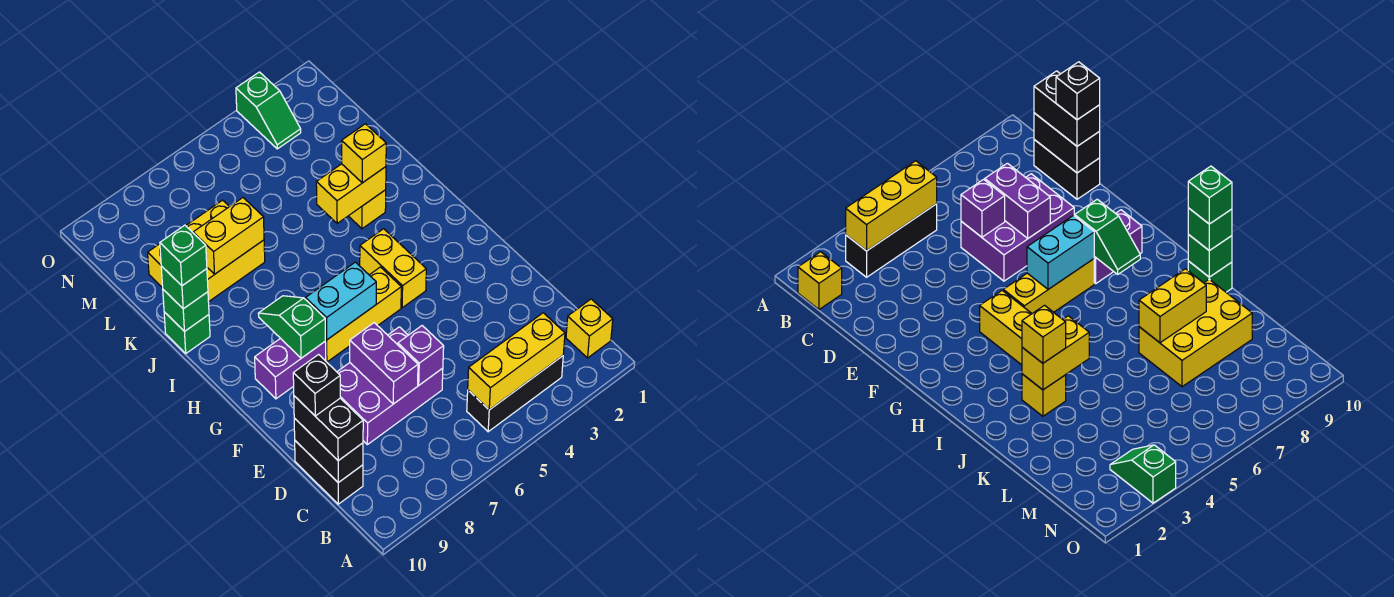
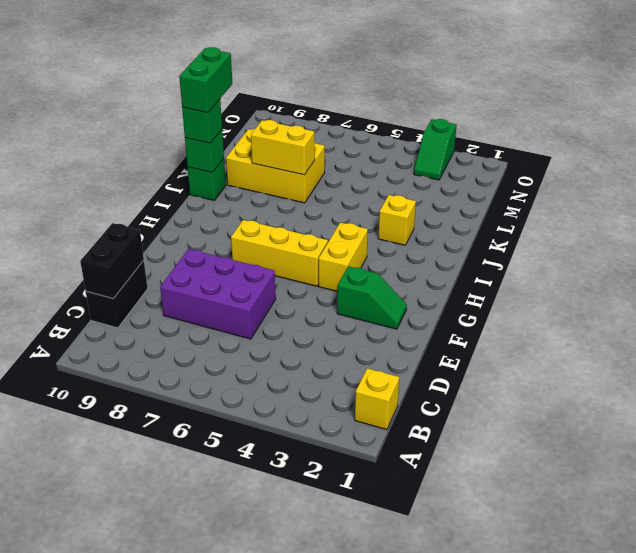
green slope F2:F3 level 1 top 3 -> green slope G8:H8 level 2 top G
green brick J10:K10 level 4 -> green brick J10 level 4
none -> black brick B3:B5 level 1
none -> purple brick G8:G9 level 1
none -> yellow brick B3:B5 level 2

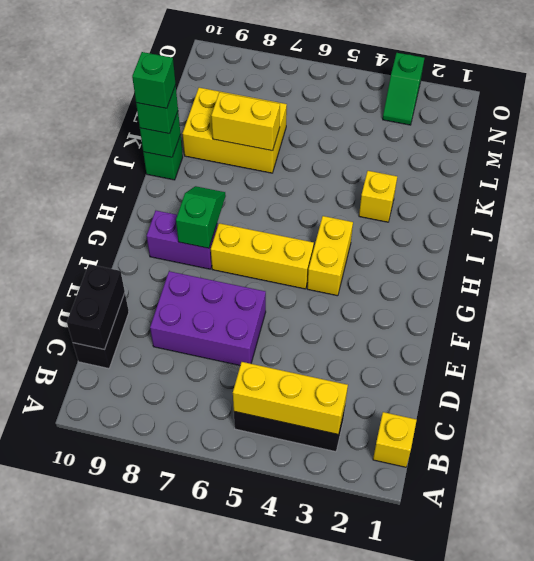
none -> purple brick D6 level 2
none -> purple brick D7:E7 level 2
none -> cyan brick G6:G7 level 2

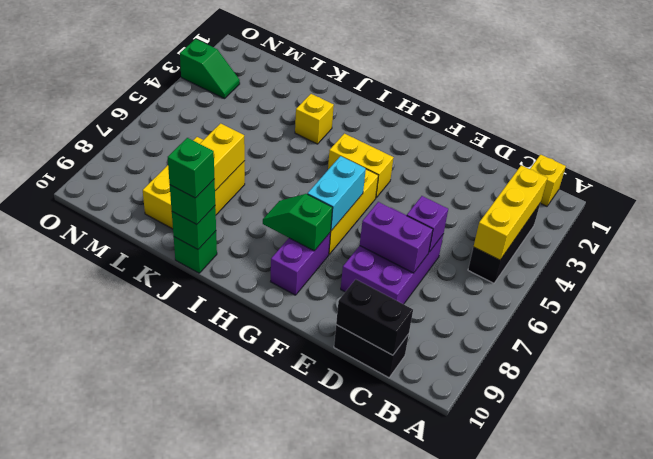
none -> yellow brick J3:J4 level 2
none -> black brick C10:D10 level 3
none -> yellow brick J3 level 3

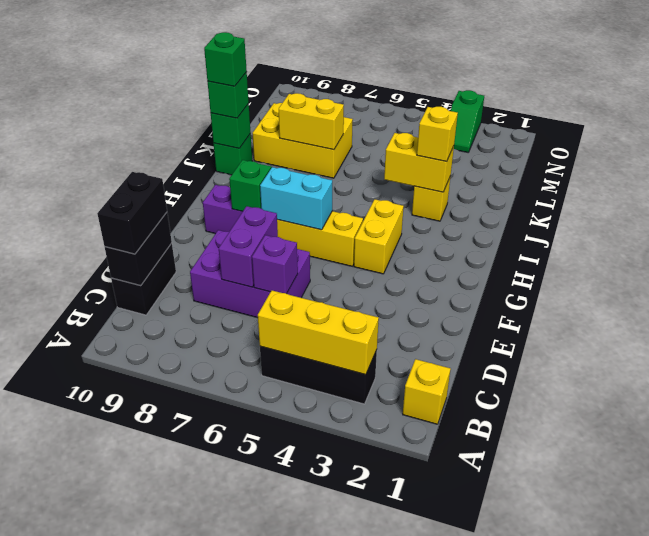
none -> black brick D10 level 4

